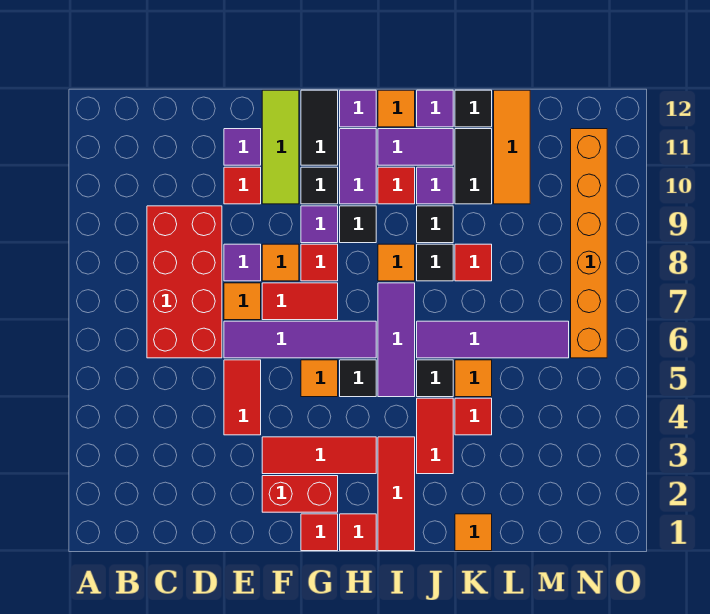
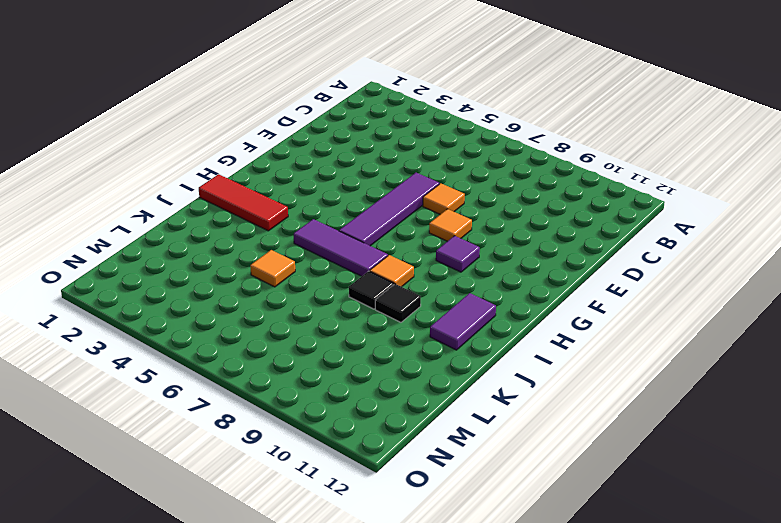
none -> red brick C6:D9 level 1
none -> red tile E4:E5 level 1
none -> purple tile E8 level 1
none -> red tile E10 level 1

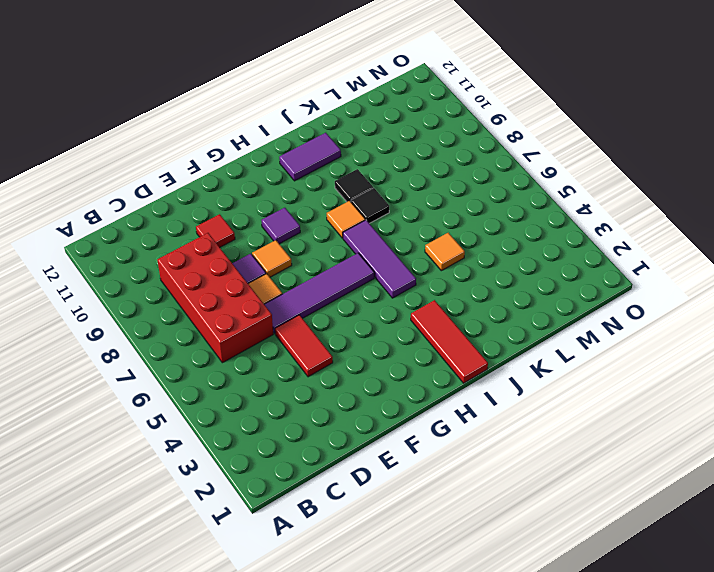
none -> purple tile E11 level 1
none -> red brick F2:G2 level 1
none -> red tile F3:H3 level 1
none -> red tile F7:G7 level 1

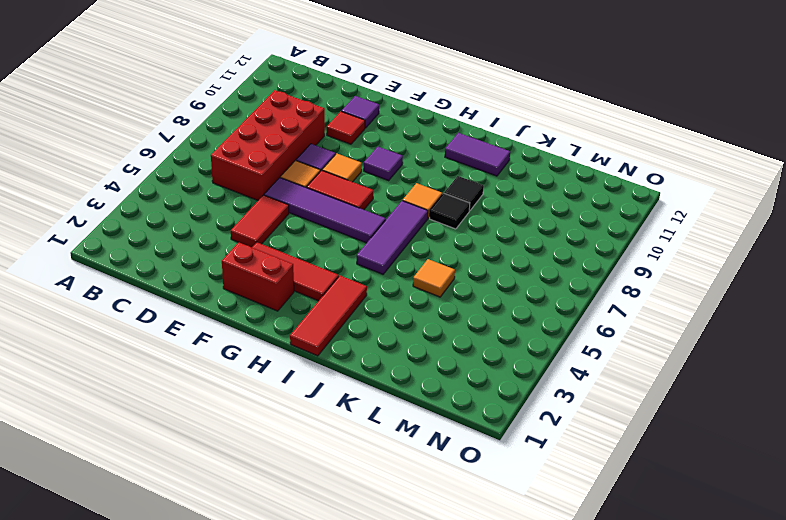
none -> lime tile F10:F12 level 1
none -> red tile G1 level 1
none -> orange tile G5 level 1
none -> red tile G8 level 1

